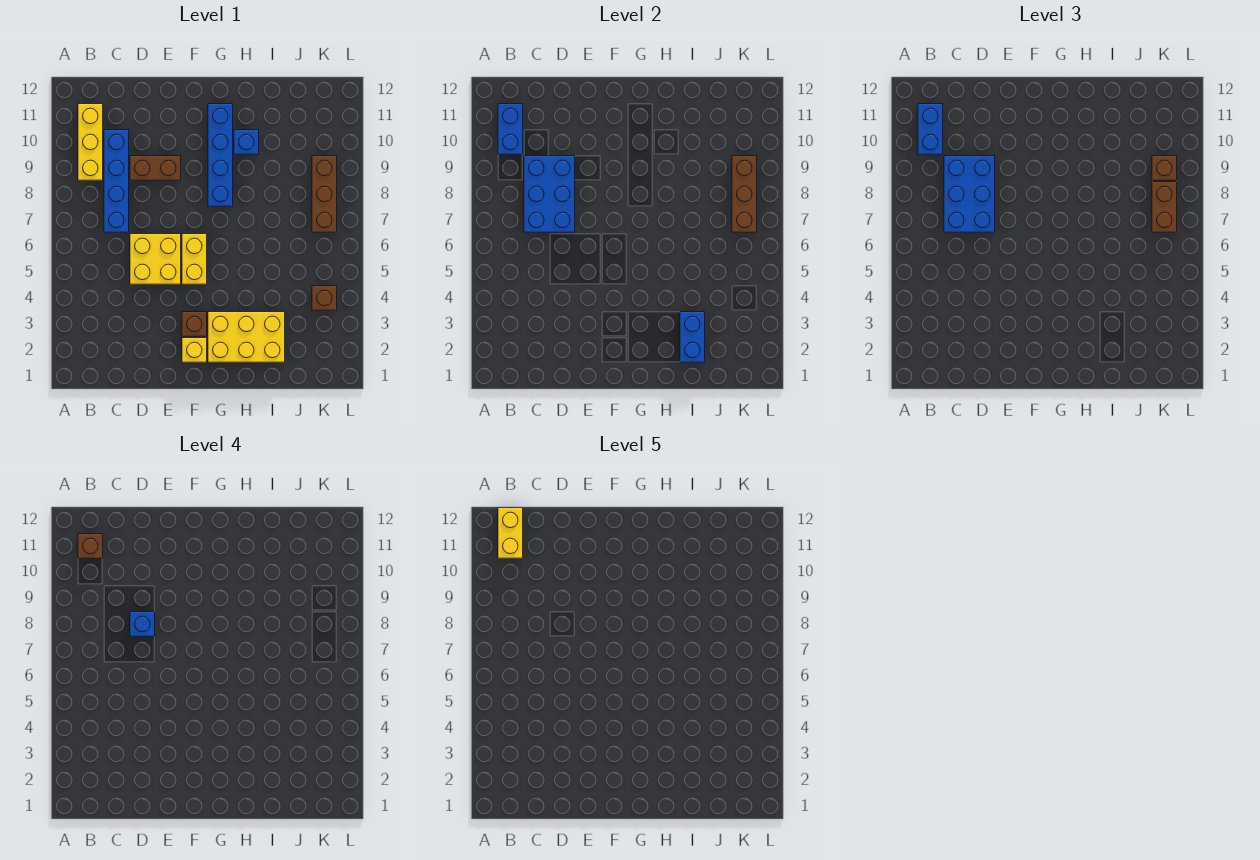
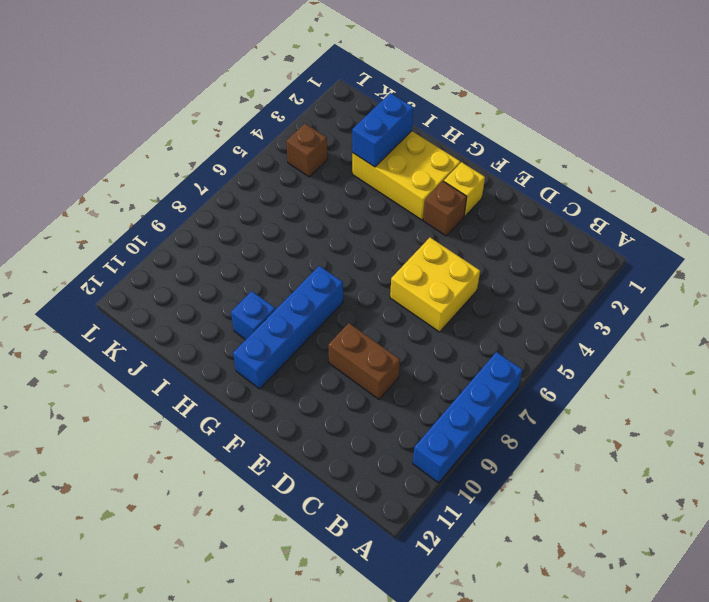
blue brick A7:A10 level 1 -> blue brick C7:C10 level 1
none -> yellow brick B9:B11 level 1
none -> yellow brick F5:F6 level 1
none -> brown brick K7:K9 level 1

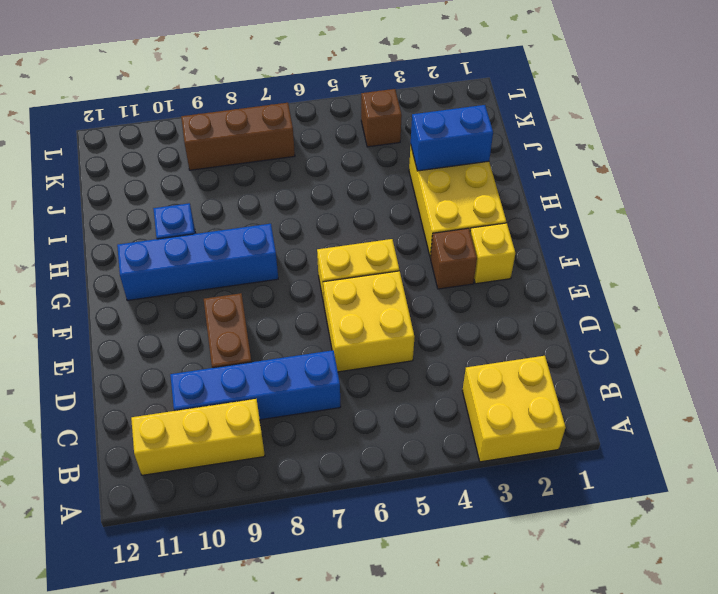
yellow brick A2:B3 level 1 -> none
none -> blue brick B10:B11 level 2
none -> blue brick C7:D9 level 2
none -> brown brick K7:K9 level 2

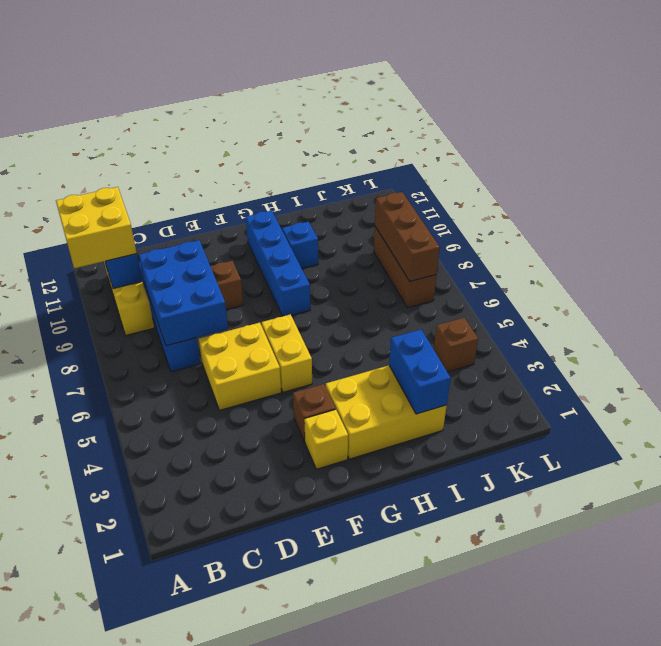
yellow brick A10:B11 level 3 -> blue brick B10:B11 level 3
none -> blue brick C7:D9 level 3
none -> brown brick K7:K8 level 3
none -> brown brick K9 level 3

